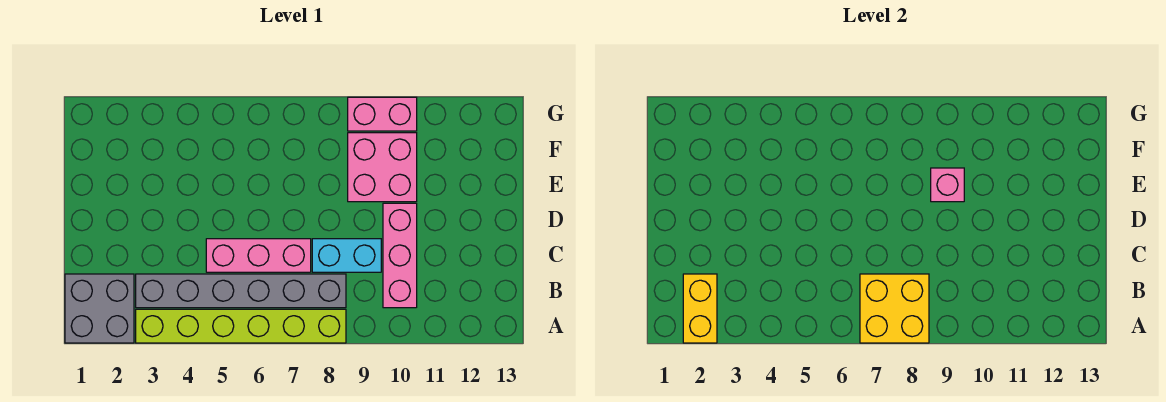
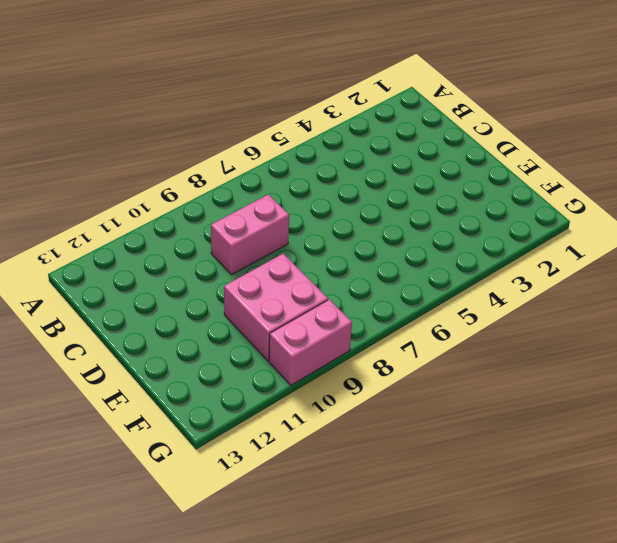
pink brick C8:C9 level 1 -> cyan brick C8:C9 level 1
none -> grey brick A1:B2 level 1
none -> lime brick A3:A8 level 1

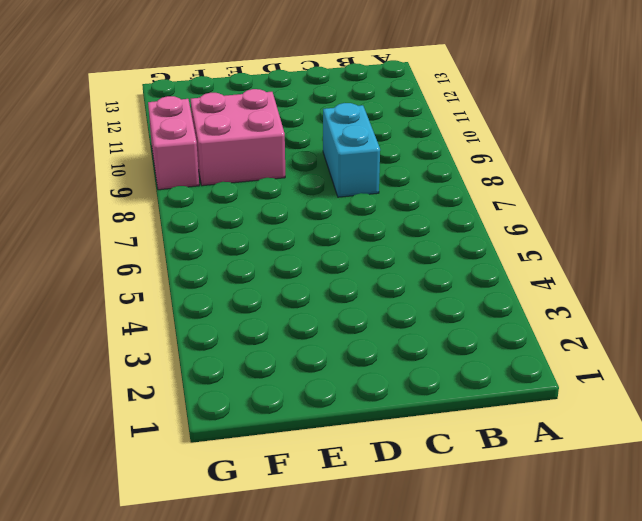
none -> grey brick A1:B2 level 1
none -> lime brick A3:A8 level 1

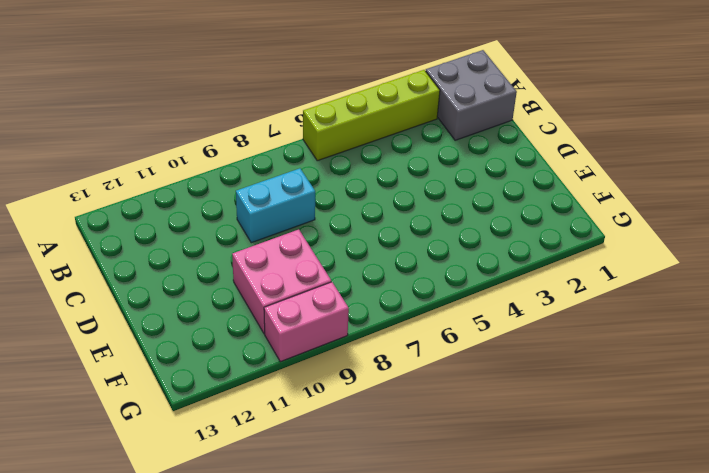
lime brick A3:A6 level 1 -> lime brick A3:A8 level 1
none -> grey brick B3:B8 level 1
none -> pink brick B10:D10 level 1

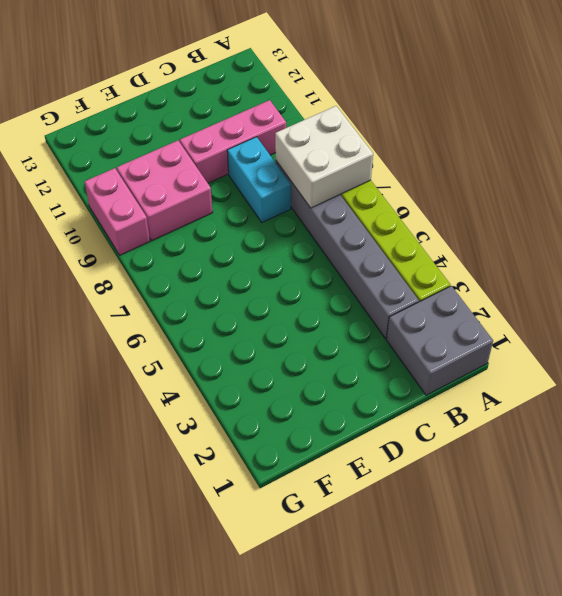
white brick A7:B8 level 2 -> yellow brick A7:B8 level 2
none -> pink brick C5:C7 level 1
none -> yellow brick A2:B2 level 2

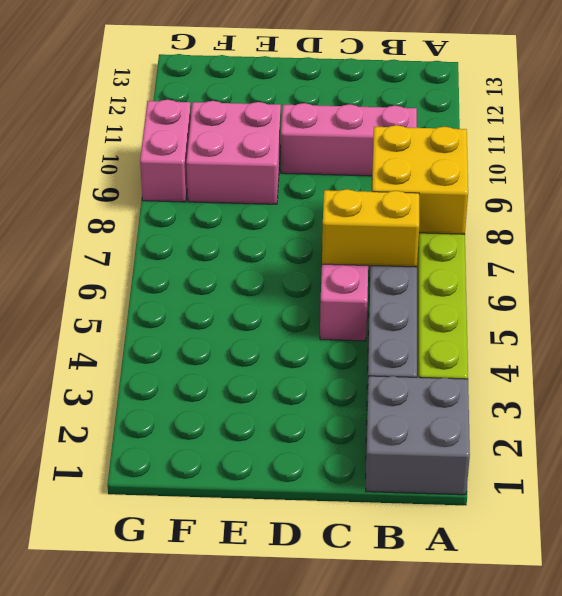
yellow brick B6:C6 level 2 -> yellow brick A2:B2 level 2
none -> cyan brick C8:C9 level 1
none -> pink brick E9 level 2

